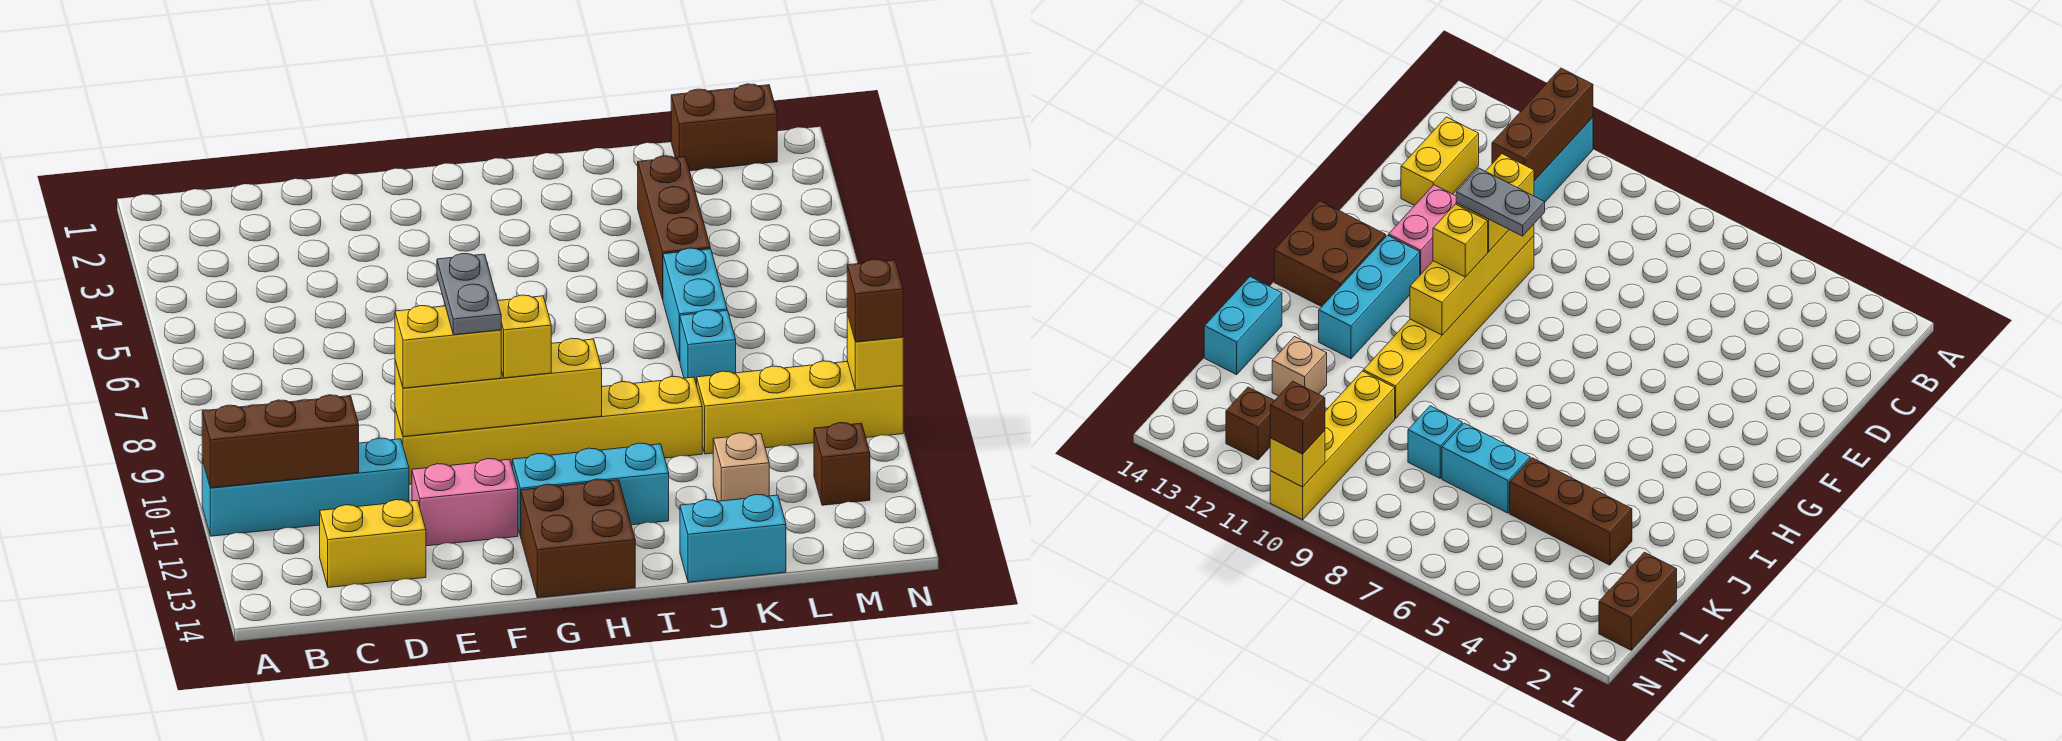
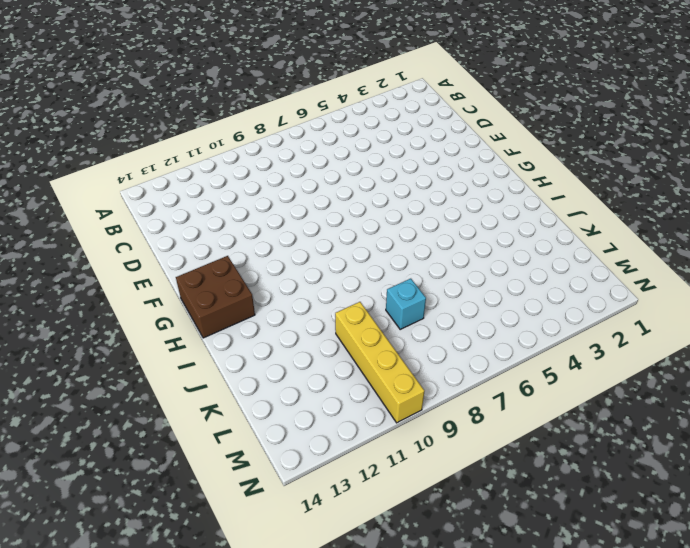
none -> cyan brick A11:D11 level 1
none -> yellow brick C13:D13 level 1
none -> yellow brick E10:J10 level 1

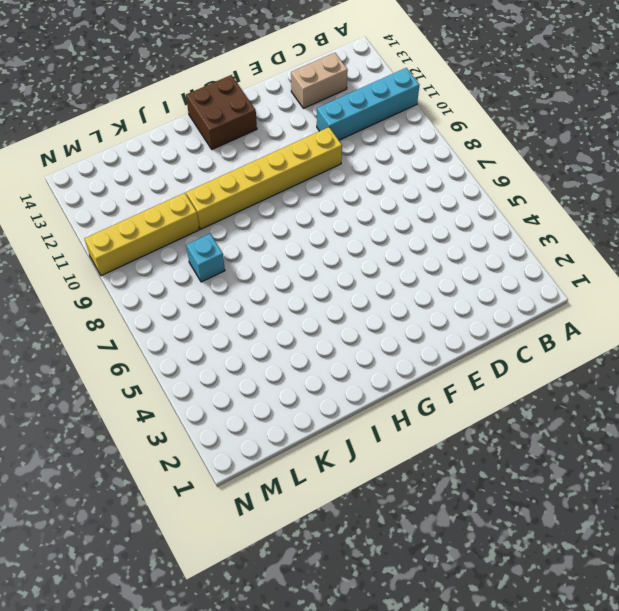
tan brick C13:D13 level 1 -> yellow brick C13:D13 level 1
none -> pink brick E12:F12 level 1
none -> cyan brick G12:I12 level 1
none -> cyan brick J14:K14 level 1

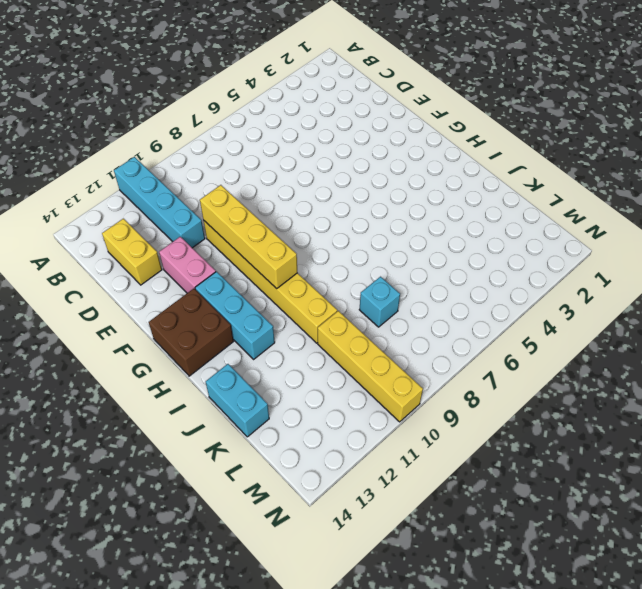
none -> brown brick K3:K5 level 1
none -> cyan brick K6:K7 level 1
none -> tan brick K12 level 1

